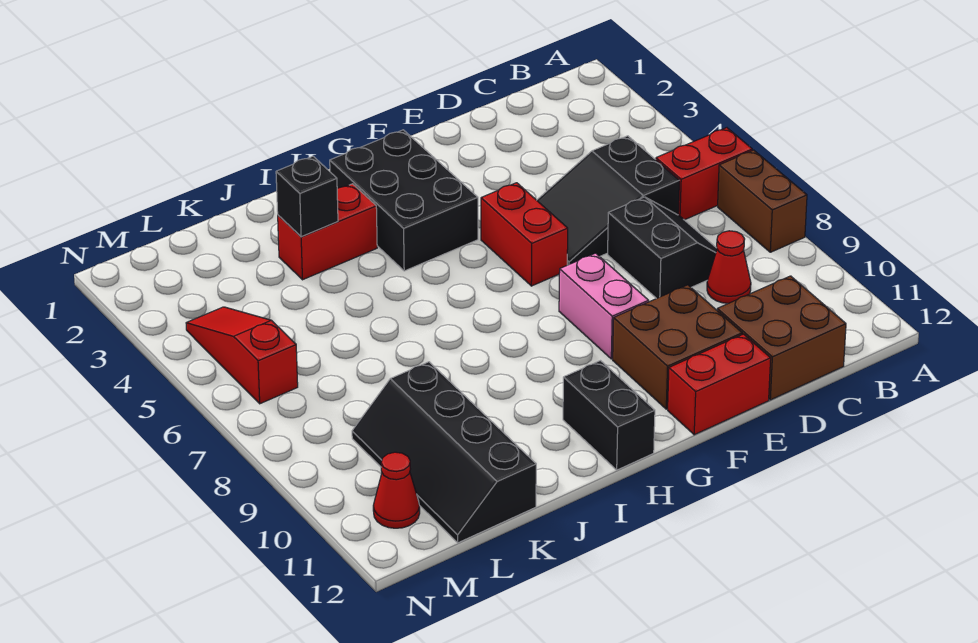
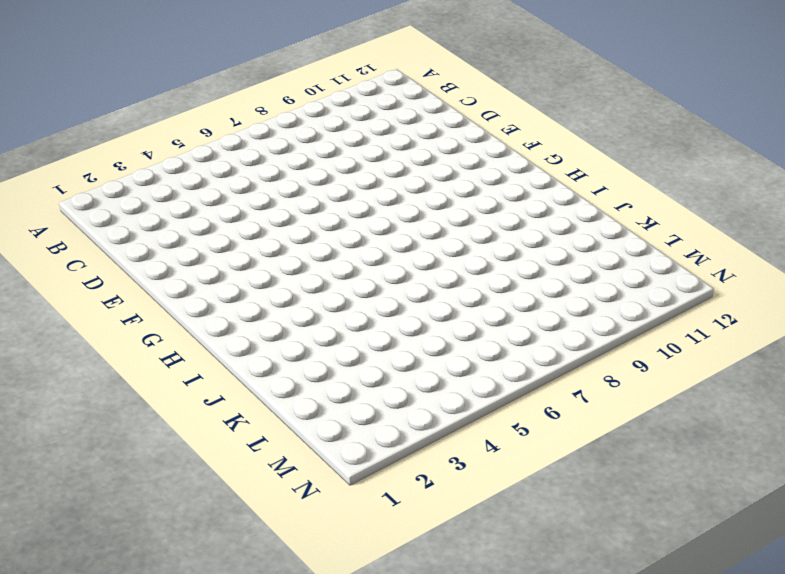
none -> red brick A6:B6 level 1
none -> brown brick A7:A8 level 1
none -> black slope C5:E6 level 1 top C

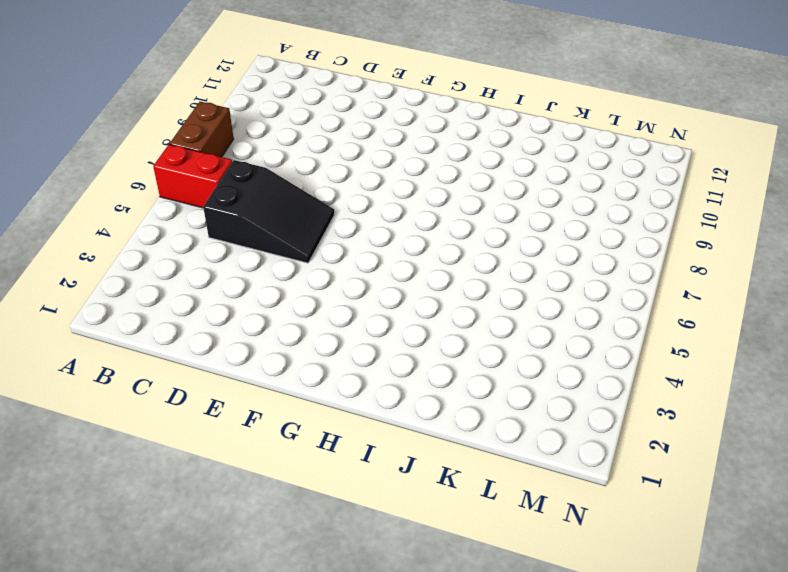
none -> black slope C7:D8 level 1 top D
none -> red cone C9 level 1
none -> brown brick C11:D12 level 1

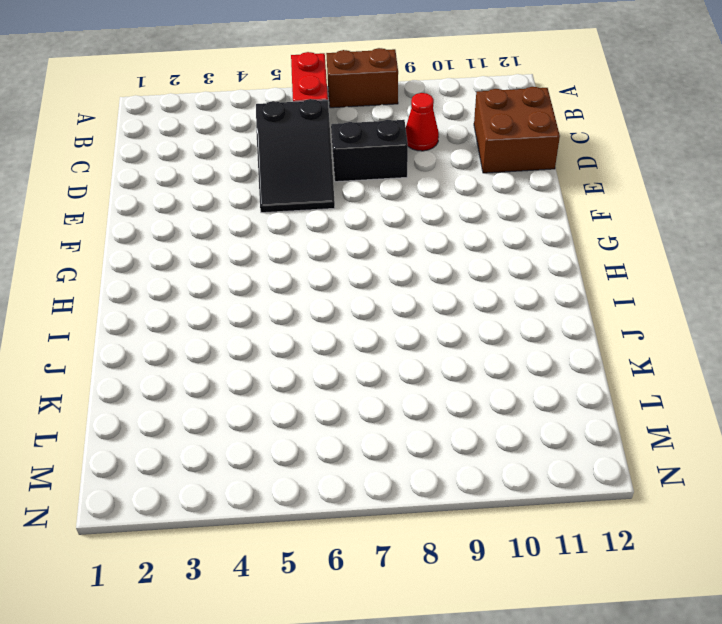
none -> brown brick E10:F11 level 1
none -> red brick E12:F12 level 1
none -> red brick F5:F6 level 1

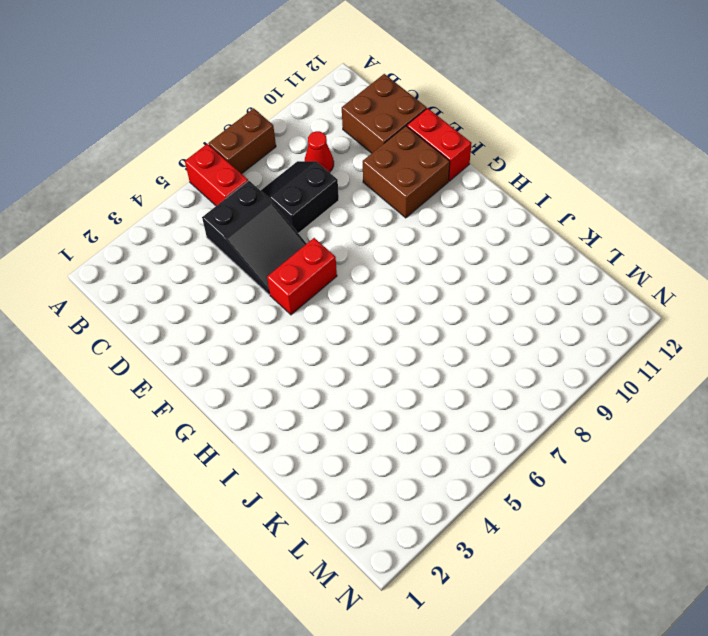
none -> pink brick F8:F9 level 1
none -> black brick G2:H4 level 1
none -> black brick H11:H12 level 1

